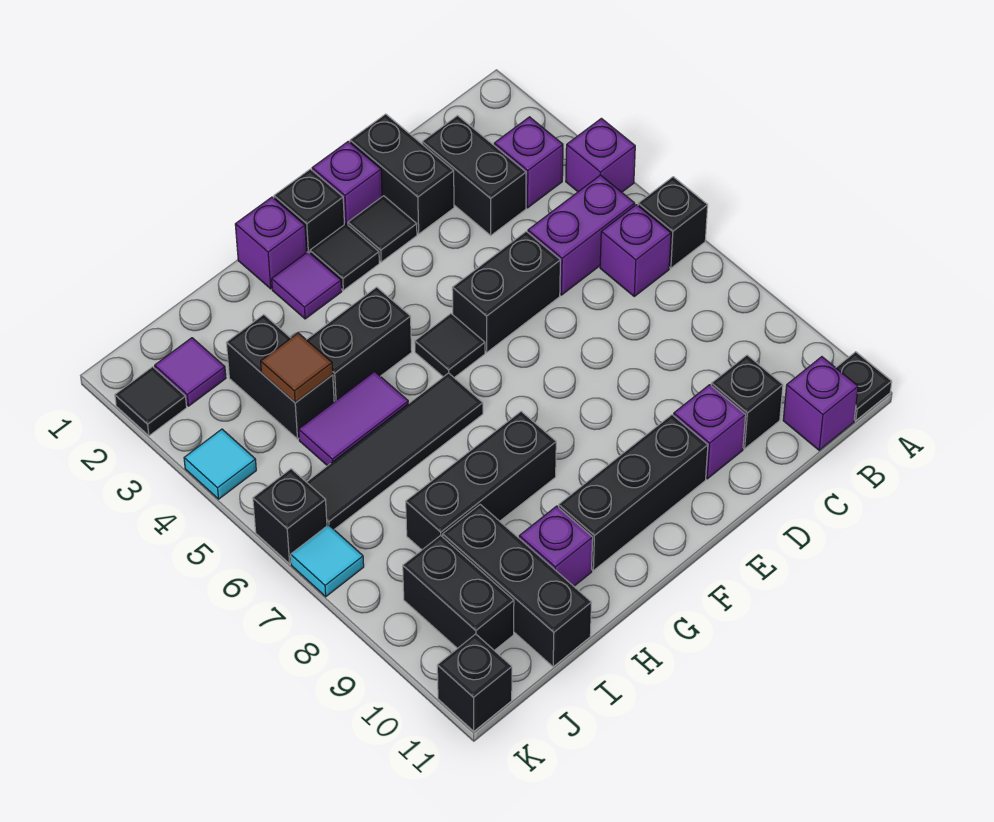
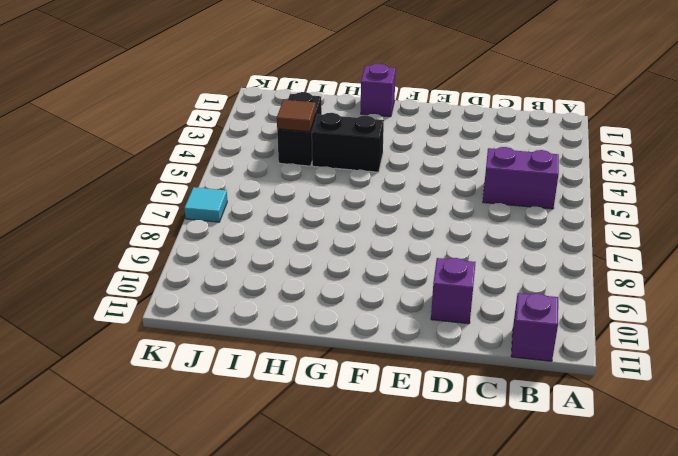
none -> purple brick A4 level 1
none -> black brick A6 level 1
none -> black plate A11 level 1
none -> purple brick B3 level 1

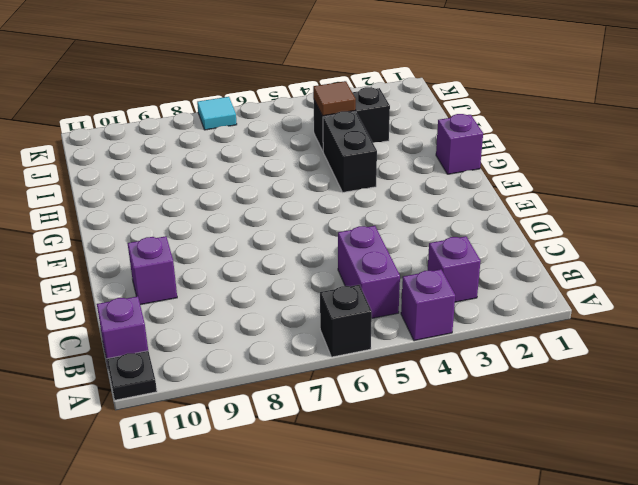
none -> purple brick B6 level 1
none -> black brick C2:C3 level 1
none -> black brick C10 level 1
none -> black brick D1:D2 level 1

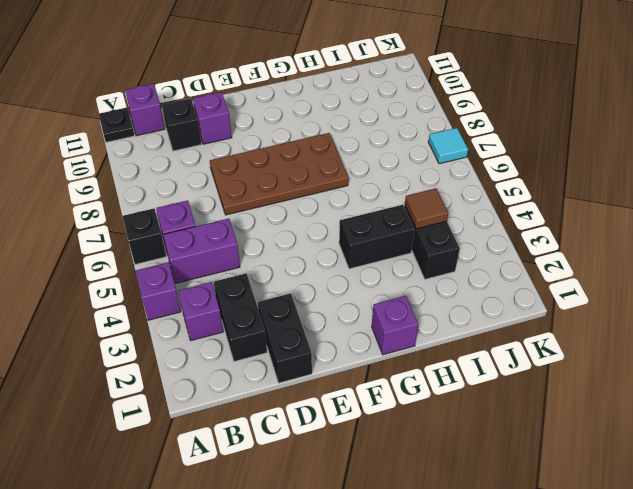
brown plate D7:G8 level 1 -> black brick G8:I8 level 1
none -> black brick D5:E5 level 1
none -> purple brick E1 level 1
none -> black tile E2 level 1
none -> black brick E10:G10 level 1

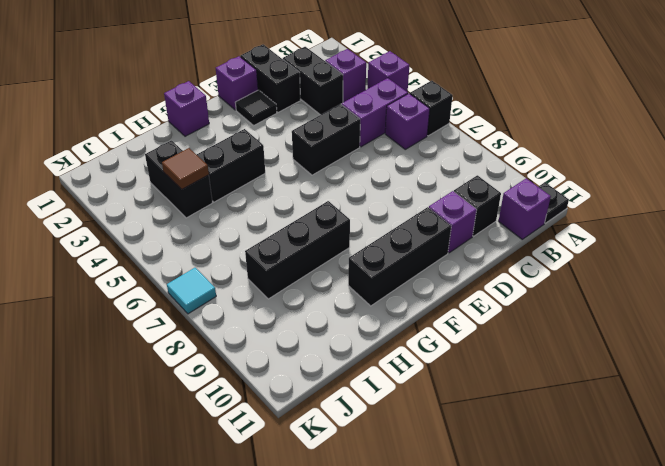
none -> black brick F1 level 1
none -> black tile F2 level 1
none -> black tile F5 level 1
none -> purple tile G2 level 1

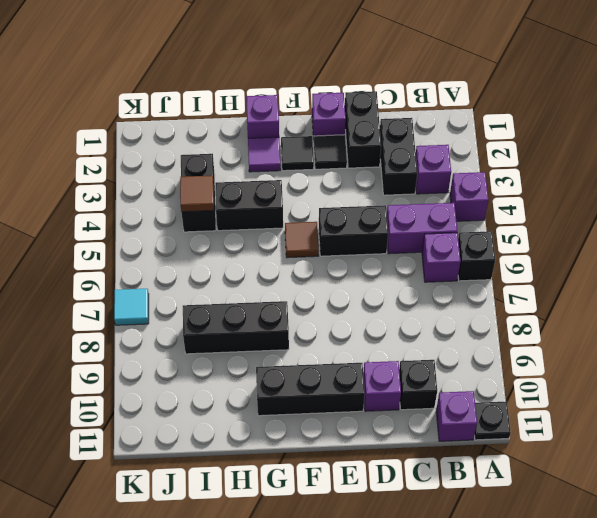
brown tile F5 level 1 -> black tile F5 level 1
none -> black brick F1 level 1
none -> black tile G6:J6 level 1
none -> purple tile H5:I5 level 1
none -> purple brick H10 level 1

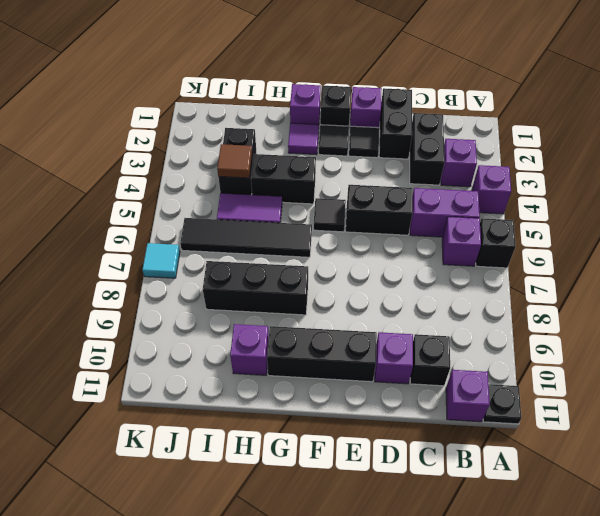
none -> black brick I9:I11 level 1
none -> purple tile J2 level 1
none -> black brick J9:J10 level 1
none -> black tile K2 level 1

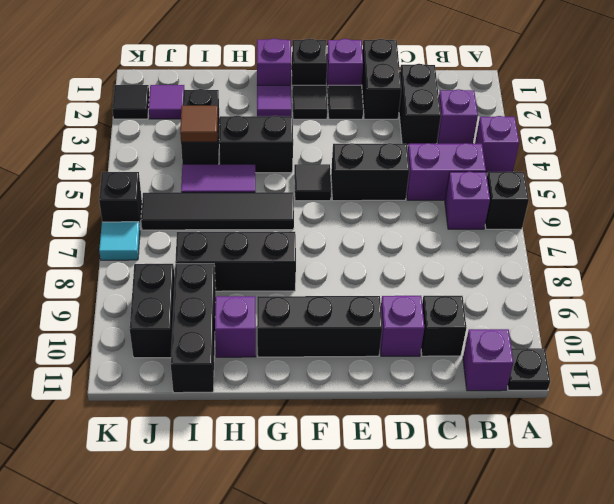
none -> cyan tile K4 level 1
none -> black brick K11 level 1

